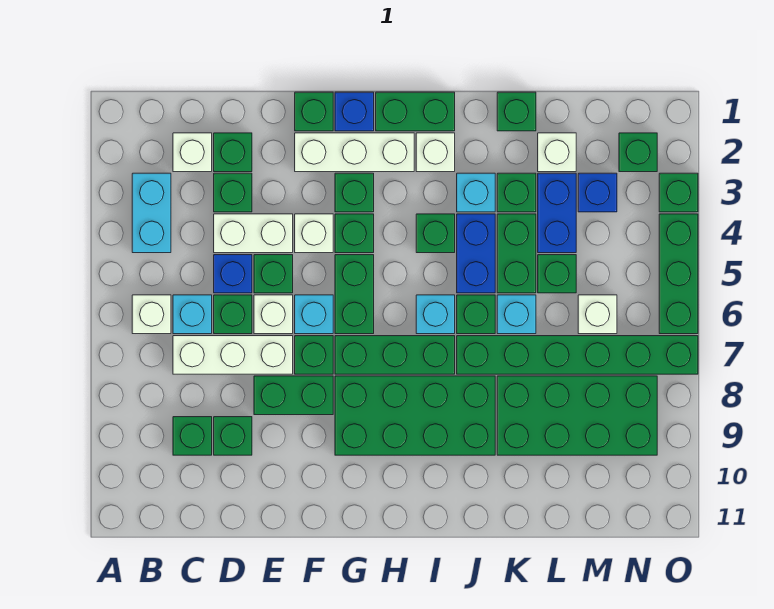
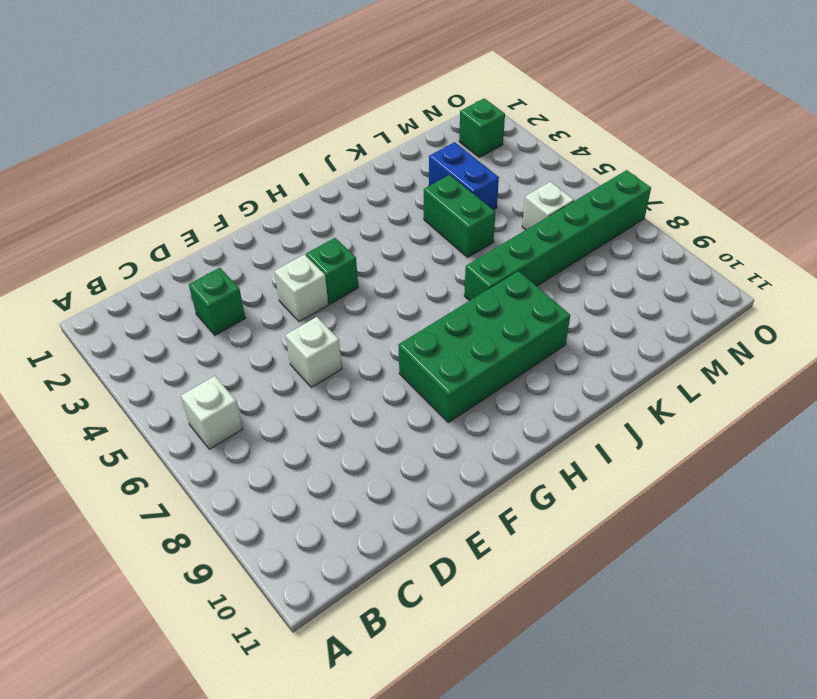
none -> cyan brick B3:B4 level 1
none -> white brick C2 level 1
none -> cyan brick C6 level 1
none -> white brick C7:E7 level 1

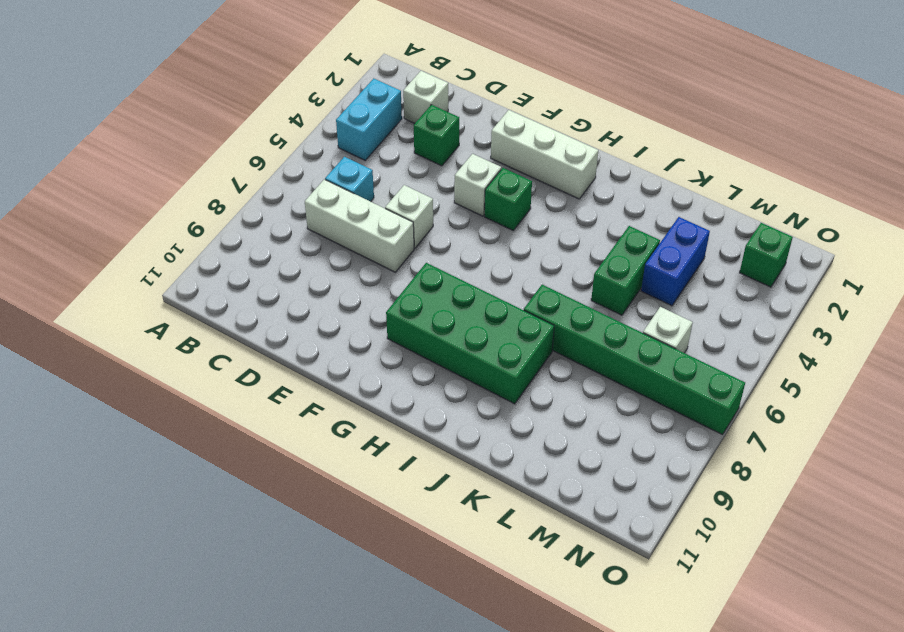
none -> white brick B6 level 1
none -> green brick C9 level 1
none -> green brick D2 level 1
none -> white brick D4:E4 level 1

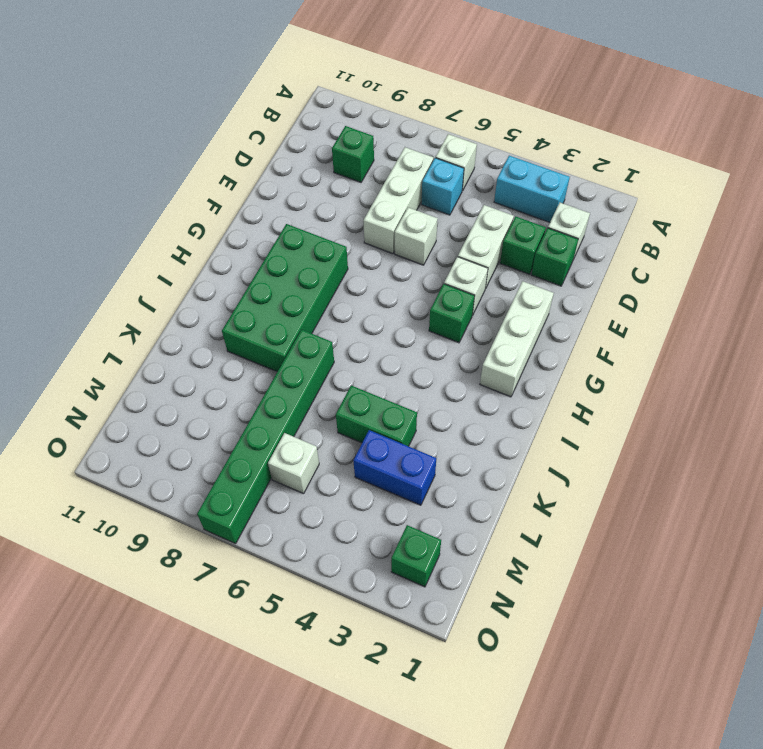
none -> blue brick D5 level 1
none -> green brick D6 level 1
none -> green brick D9 level 1
none -> green brick E5 level 1

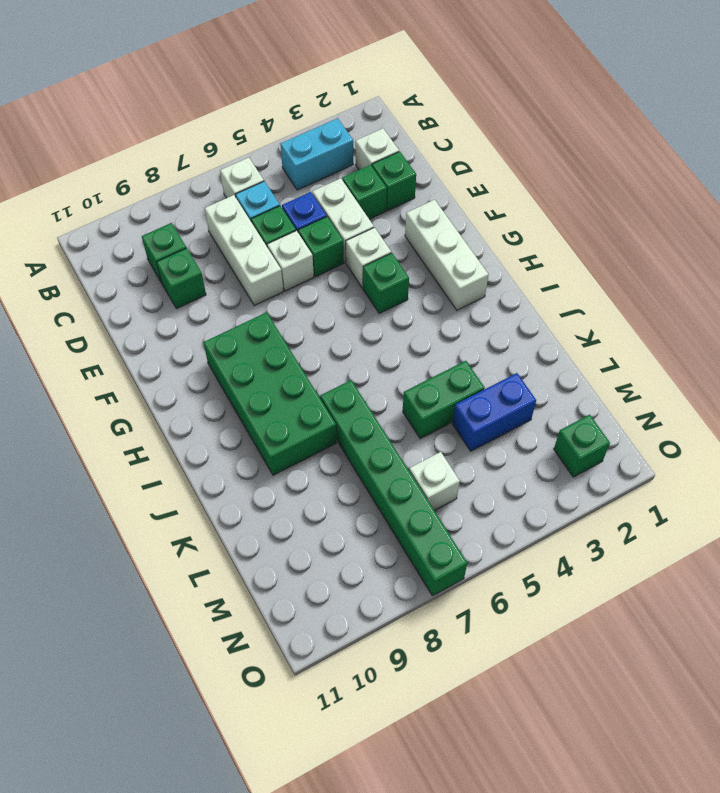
none -> green brick E8:F8 level 1
none -> green brick F1 level 1
none -> cyan brick F6 level 1
none -> green brick F7 level 1

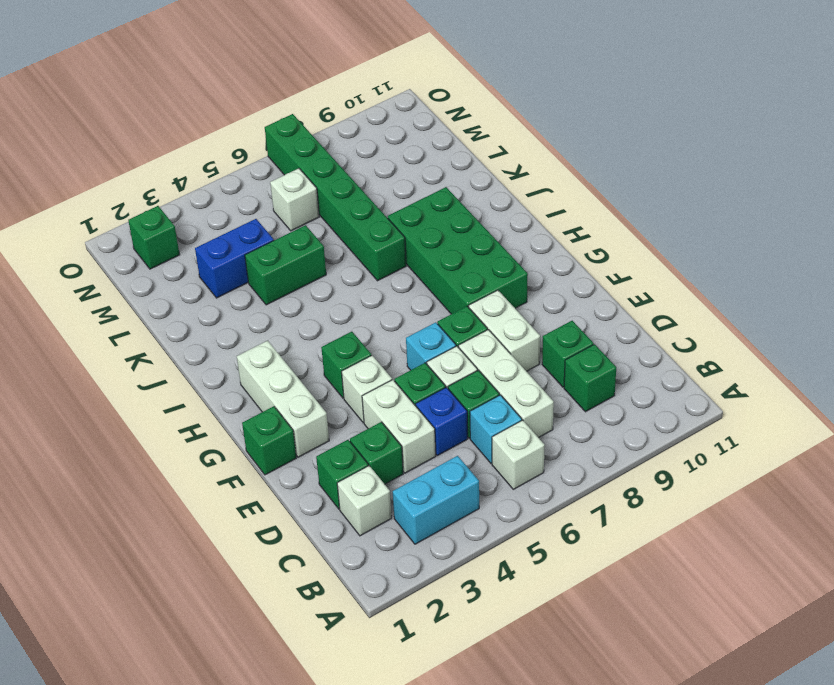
white brick E8:F8 level 1 -> green brick E8:F8 level 1
none -> blue brick G1 level 1
none -> green brick G3 level 1
none -> green brick G5:G6 level 1
none -> green brick G7:I7 level 1

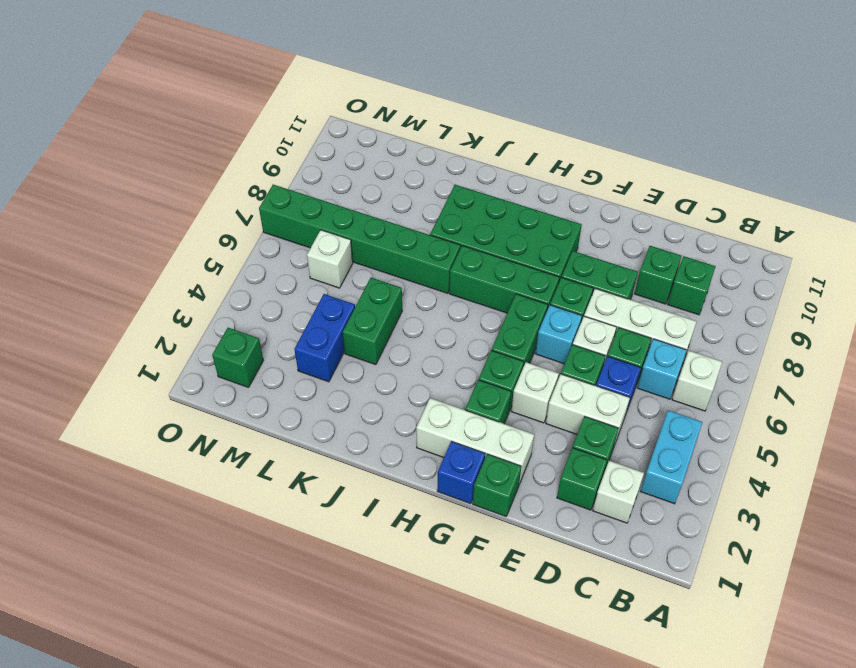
none -> green brick H1:I1 level 1
none -> white brick I2 level 1
none -> green brick I4 level 1
none -> cyan brick I6 level 1

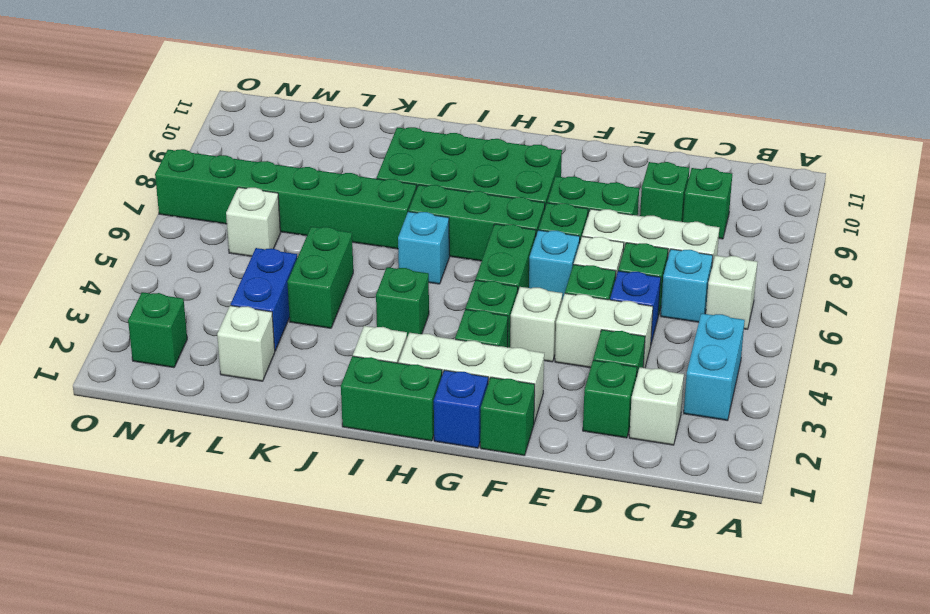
none -> cyan brick J3 level 1
none -> blue brick J4:J5 level 1
none -> green brick J6 level 1
none -> green brick K1 level 1

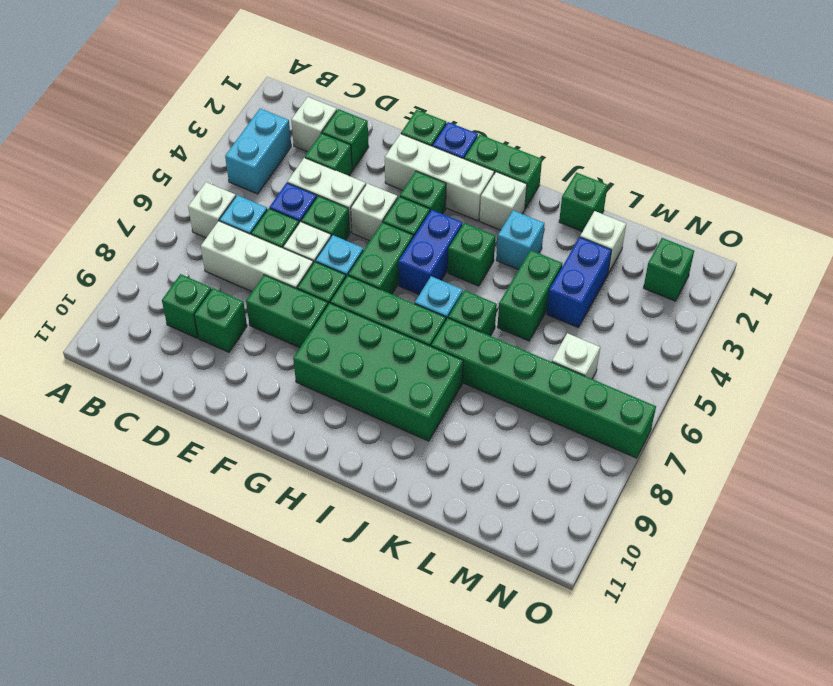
blue brick H4:H5 level 1 -> blue brick J4:J5 level 1
none -> green brick K3 level 1
none -> cyan brick K6 level 1
none -> green brick K8:N9 level 1
none -> green brick L5 level 1

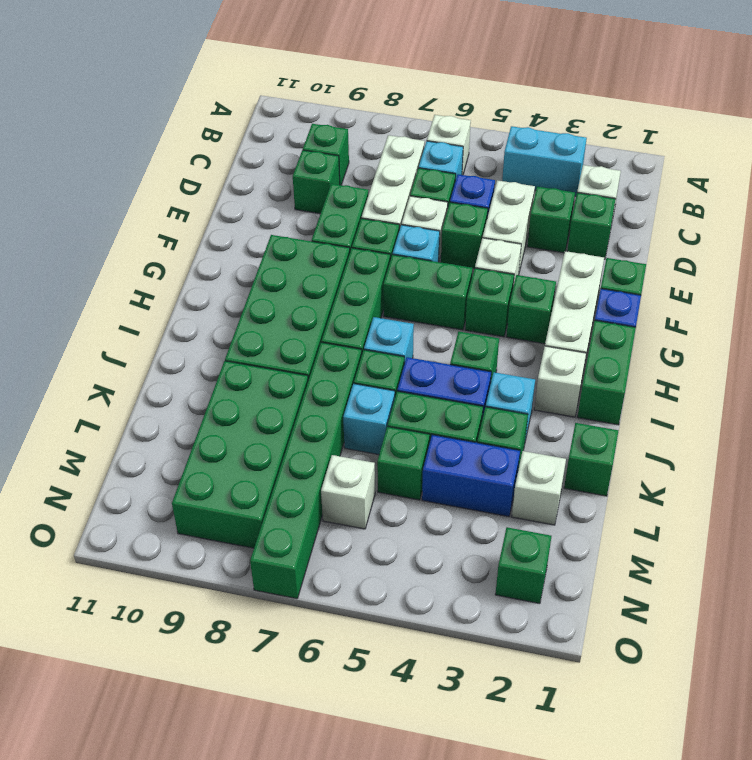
none -> blue brick M3 level 1
none -> green brick O3 level 1
none -> green brick O4:O6 level 1

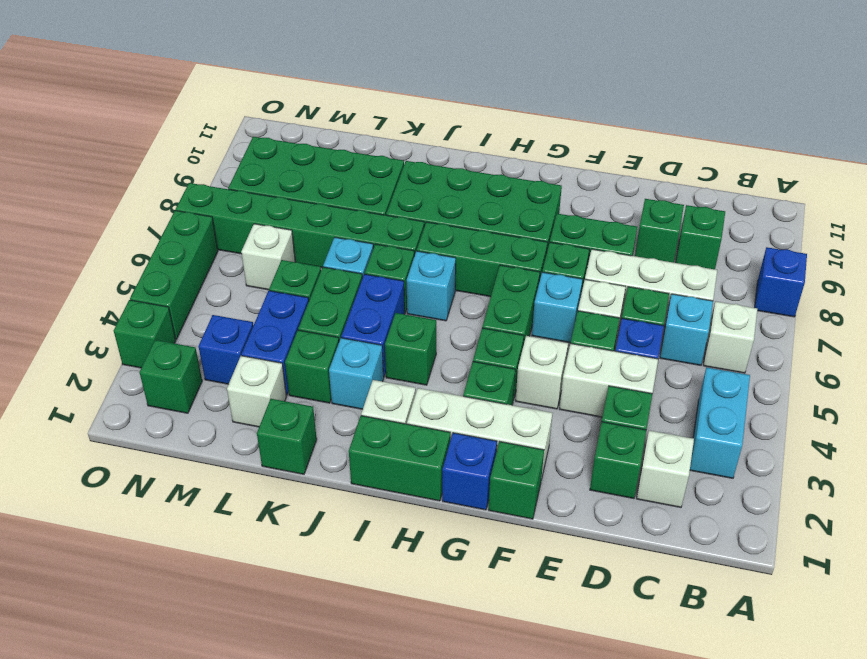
blue brick A8 level 1 -> none

